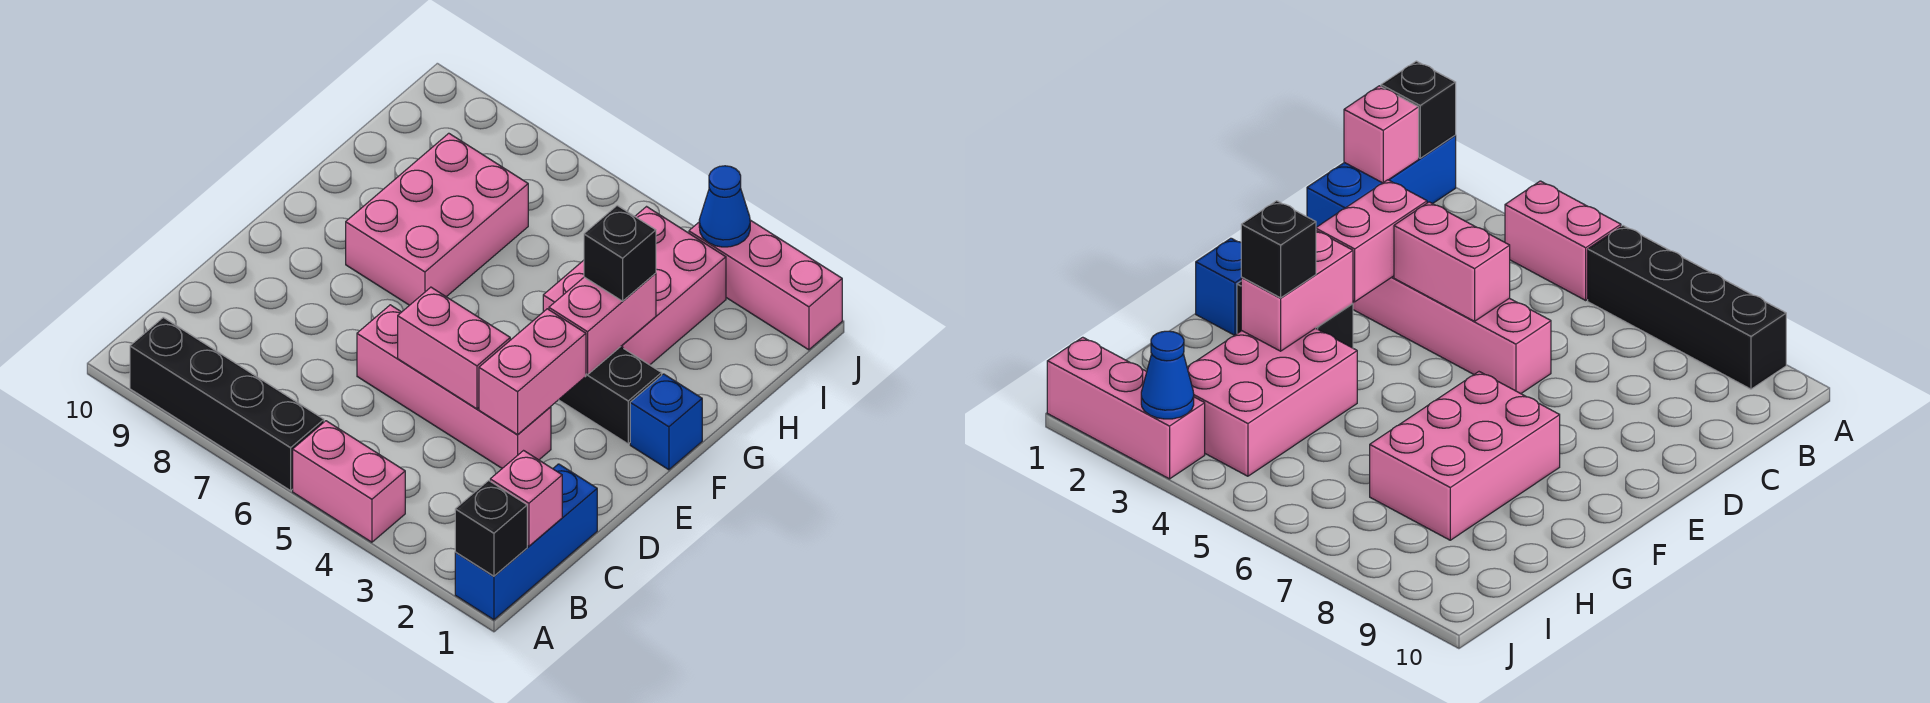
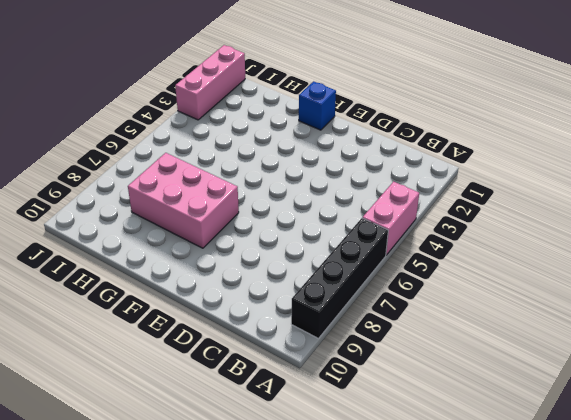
none -> blue brick A1:C1 level 1
none -> pink brick D3:D6 level 1
none -> black brick F2:F3 level 1

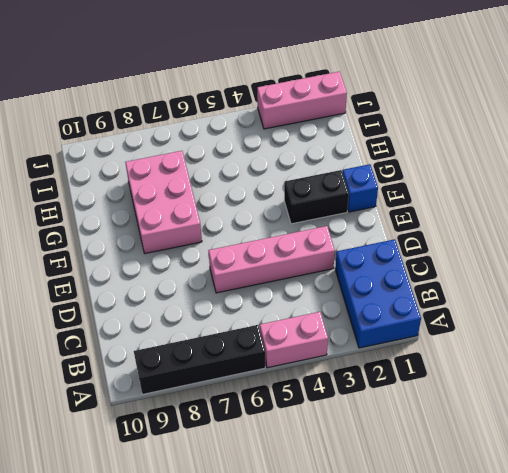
blue brick A1:C2 level 1 -> blue brick A1:C1 level 1
none -> pink brick G3:I4 level 1
none -> black brick A1 level 2
none -> pink brick B1 level 2

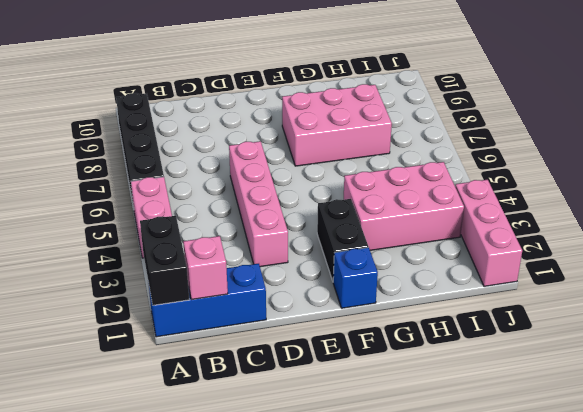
black brick A1:A2 level 2 -> black brick A1 level 2
none -> pink brick D3:E3 level 2
none -> pink brick D4:D5 level 2
none -> pink brick F3:G3 level 2

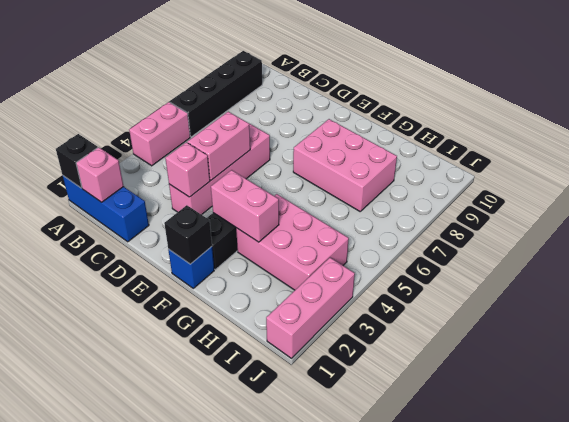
pink brick D3 level 2 -> pink brick D3:E3 level 2
black brick F1 level 2 -> black brick G3 level 3
none -> blue cone J3 level 2

